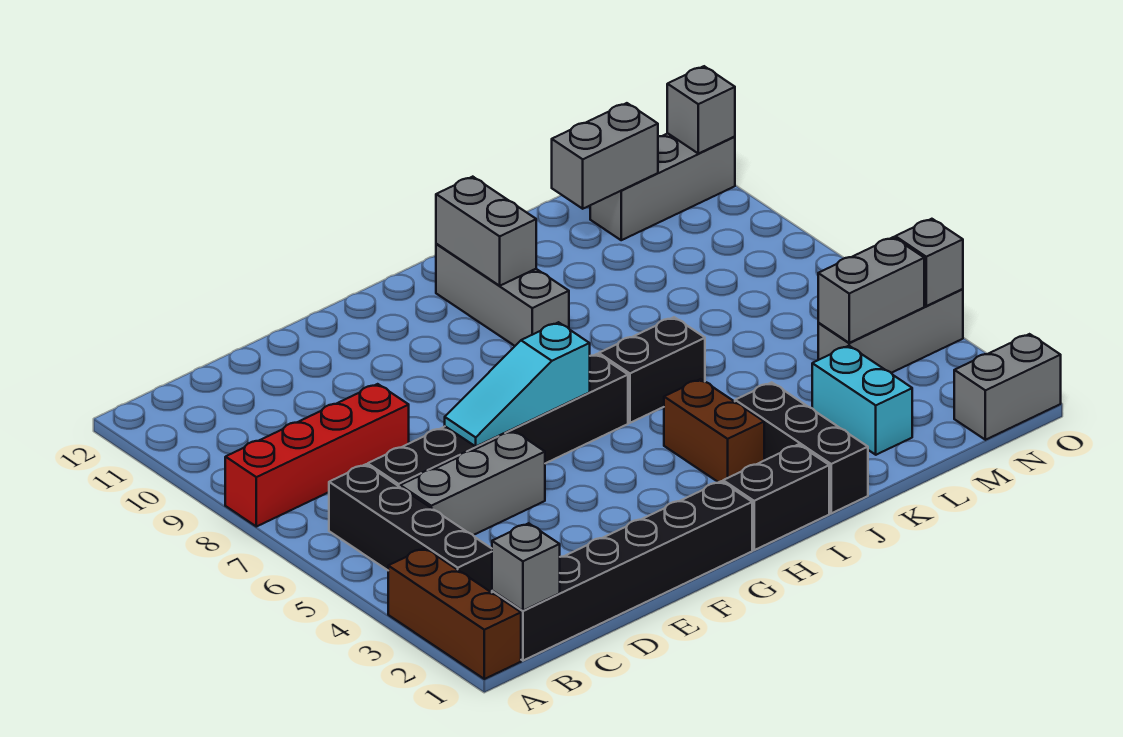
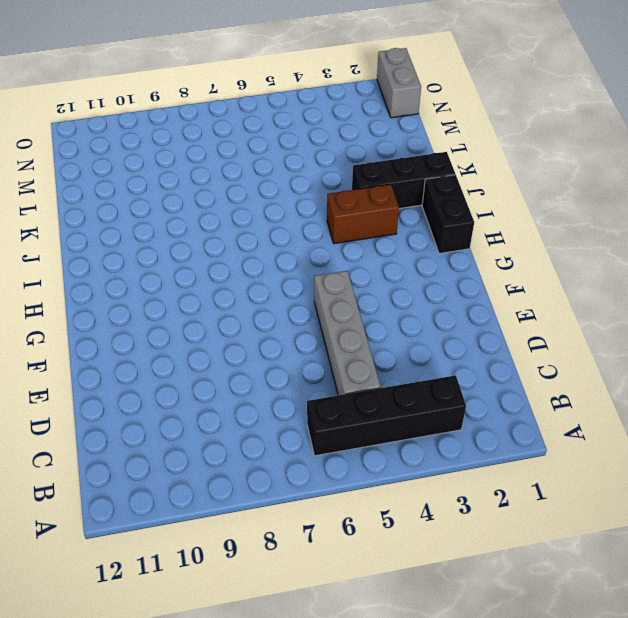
grey brick C5:F5 level 1 -> grey brick C5:E5 level 1
none -> brown brick A1:A3 level 1
none -> red brick A8:D8 level 1
none -> black brick B1:G1 level 1

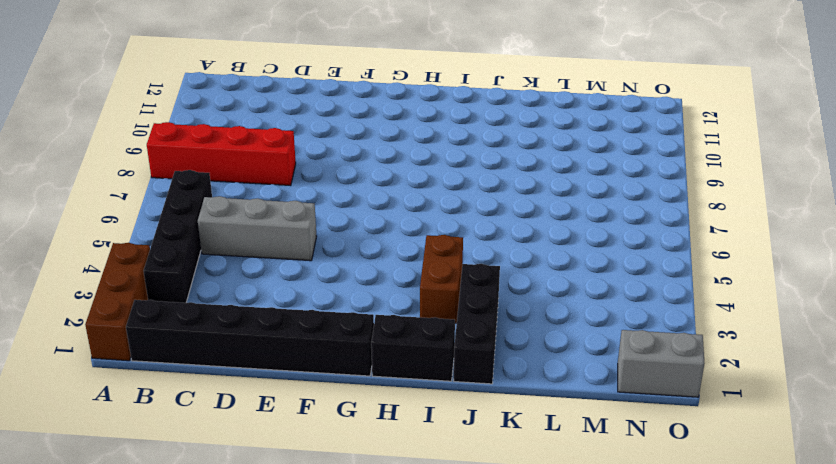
none -> black brick C6:H6 level 1
none -> black brick I6:J6 level 1
none -> grey brick I9:I11 level 1

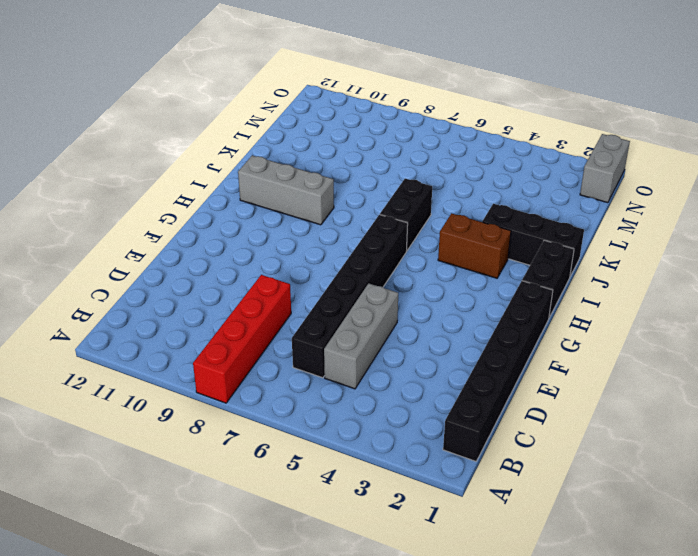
none -> brown brick A1:A3 level 1
none -> black brick B3:B6 level 1
none -> cyan brick L2:L3 level 1

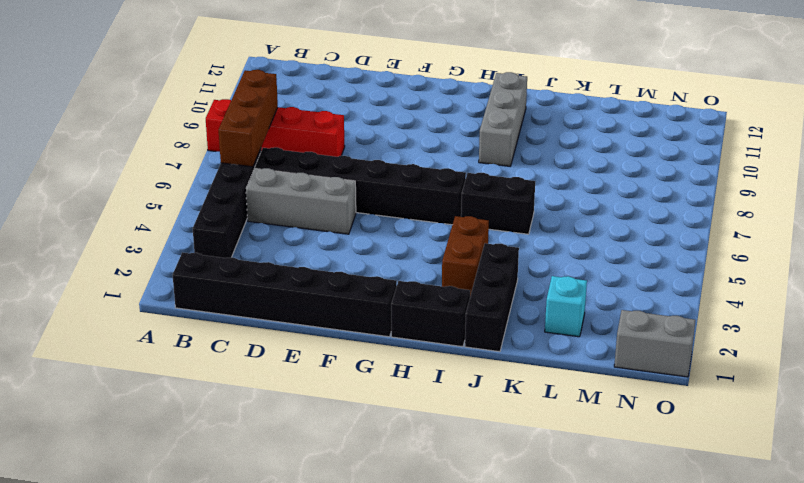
brown brick B6:B8 level 2 -> brown brick A1:A3 level 1
cyan brick L2 level 1 -> cyan brick L2:L3 level 1
none -> grey brick M4:O4 level 1
none -> grey brick M11:O11 level 1
none -> grey brick B1 level 2

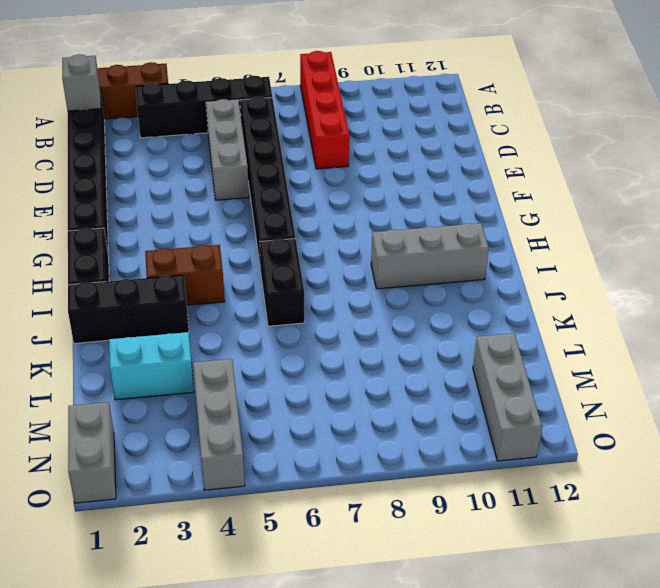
none -> cyan slope E6:G6 level 2 top G
none -> grey brick I10:I11 level 2
none -> grey brick L11:M11 level 2

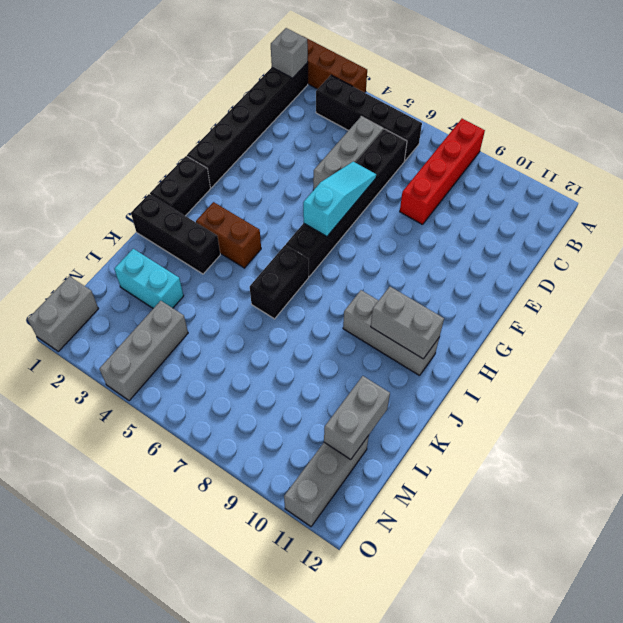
none -> grey brick M4:N4 level 2
none -> grey brick O4 level 2
none -> grey brick O11 level 2

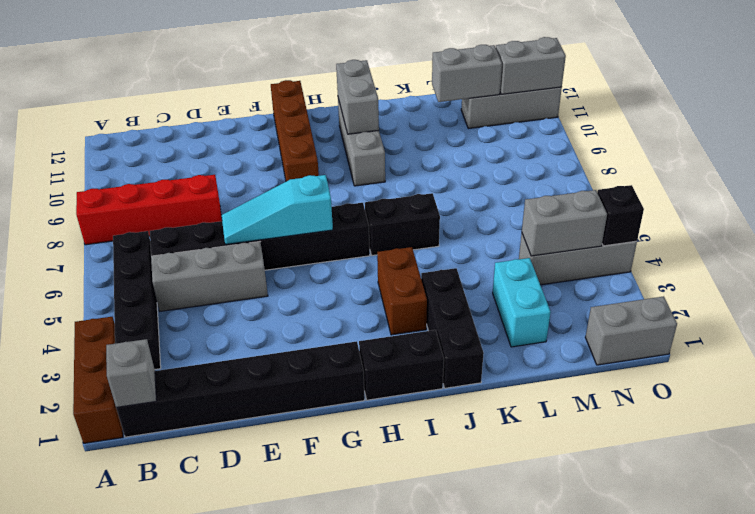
brown brick G9:G12 level 1 -> none
grey brick N11:O11 level 2 -> grey brick O11 level 2
black brick O4 level 2 -> grey brick O4 level 2

